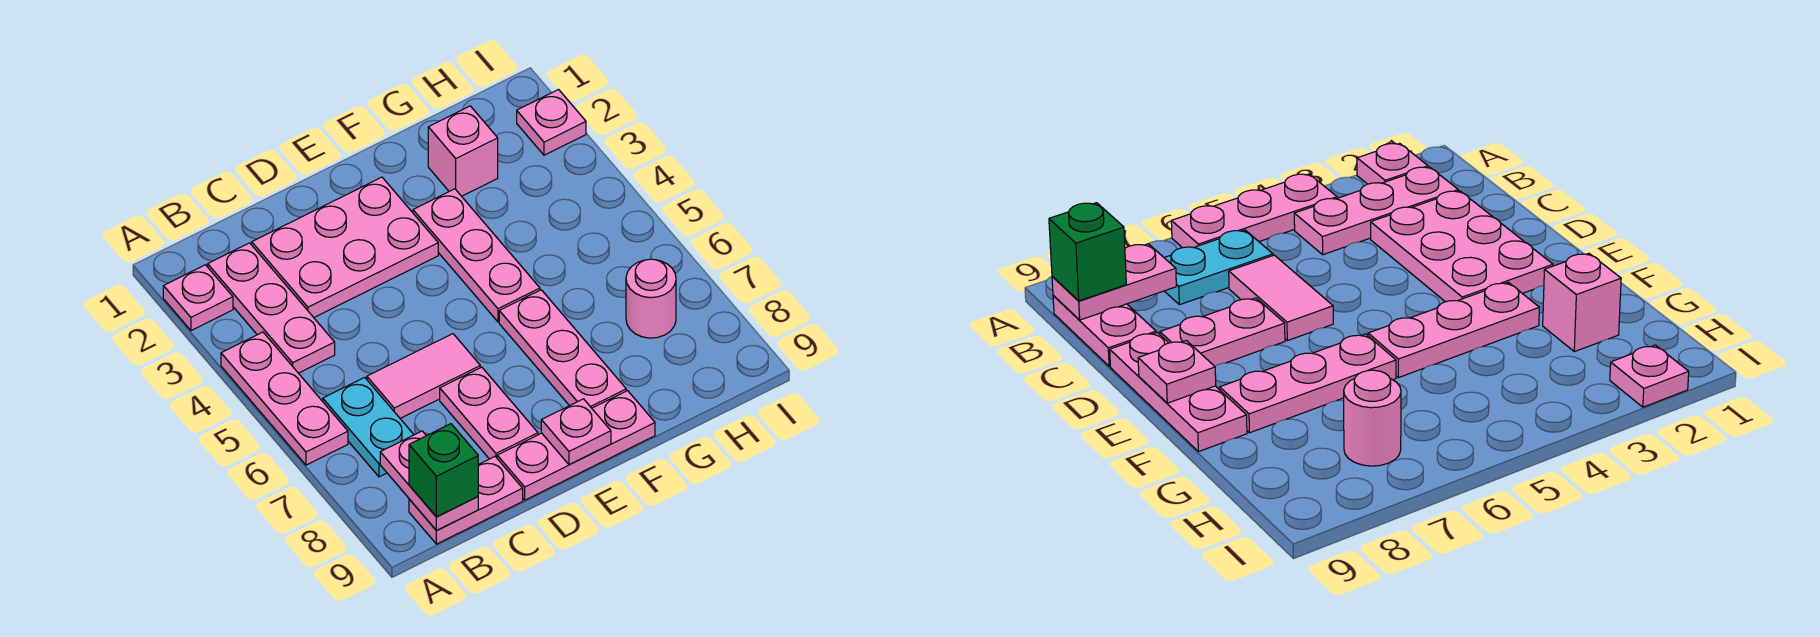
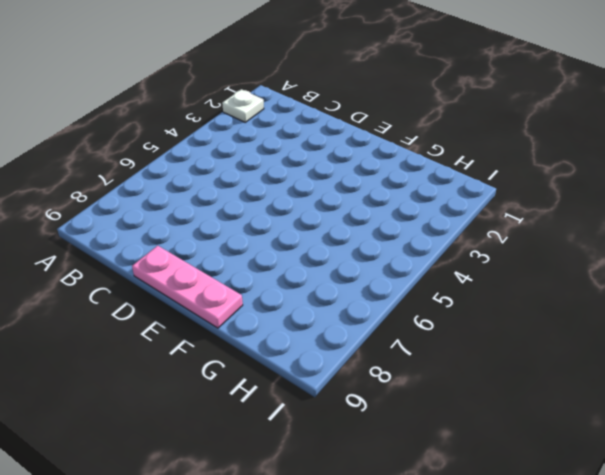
white plate A2 level 1 -> pink plate A2 level 1
none -> pink plate A4:A6 level 1
none -> pink plate B2:B4 level 1
none -> cyan plate B6:B7 level 1

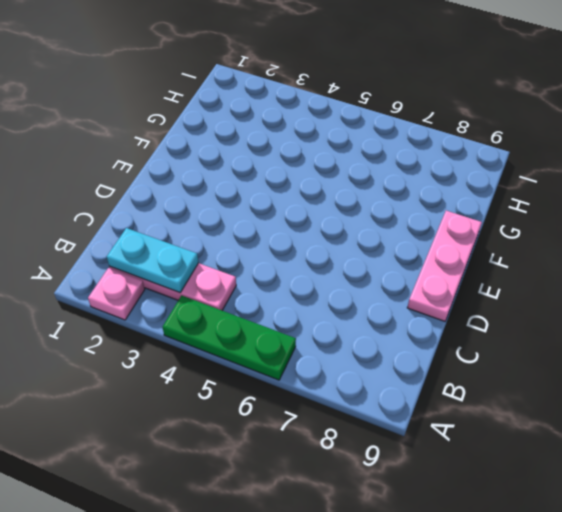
green plate A4:A6 level 1 -> pink plate A4:A6 level 1
cyan plate B2:B3 level 2 -> cyan plate B6:B7 level 1
none -> pink plate B9:C9 level 1
none -> pink plate C2:E3 level 1
none -> pink tile C6:D6 level 1

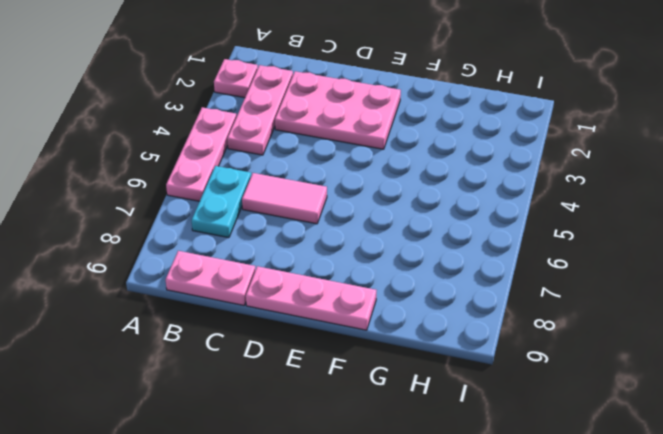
none -> pink plate D7:D8 level 1
none -> pink plate F3:F5 level 1
none -> pink plate F6:F8 level 1

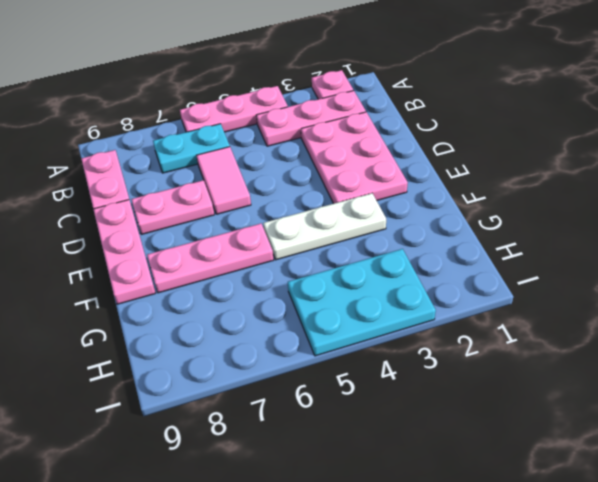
white plate F3:F5 level 1 -> pink plate F3:F5 level 1
cyan plate H3:I5 level 1 -> none
none -> pink brick G2 level 1
none -> pink round brick H7 level 1
none -> pink plate I2 level 1

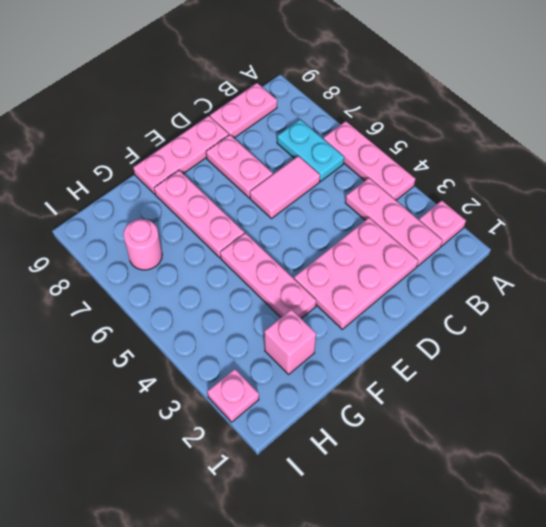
none -> pink plate B8:B9 level 2
none -> pink plate E9 level 2
none -> green brick B9 level 3

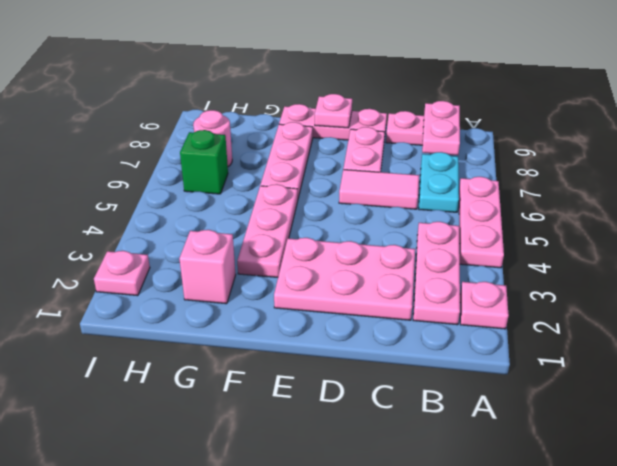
green brick H6 level 1 -> green brick B9 level 3

